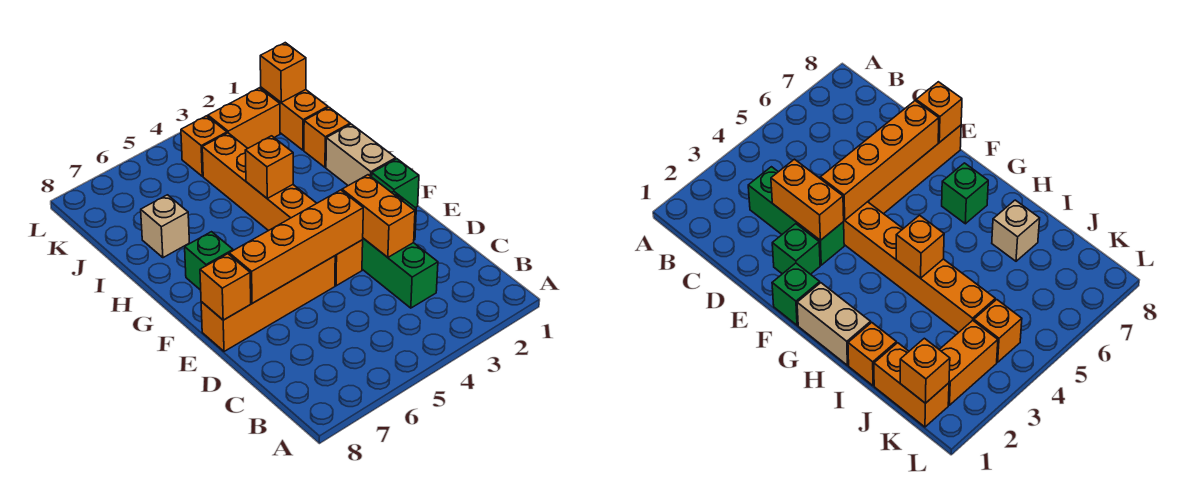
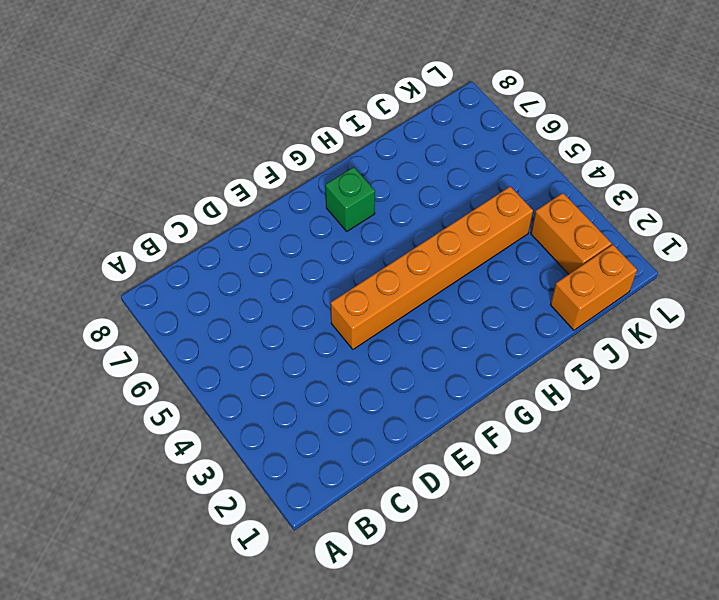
none -> green brick C3:E3 level 1
none -> green brick E2 level 1
none -> orange brick E5:E8 level 1

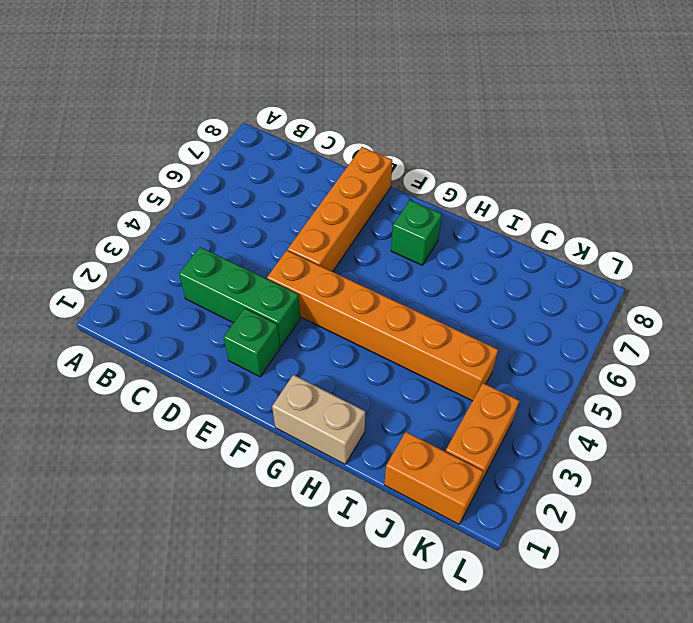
none -> green brick F1 level 1
none -> orange brick I1 level 1
none -> tan brick I7 level 1

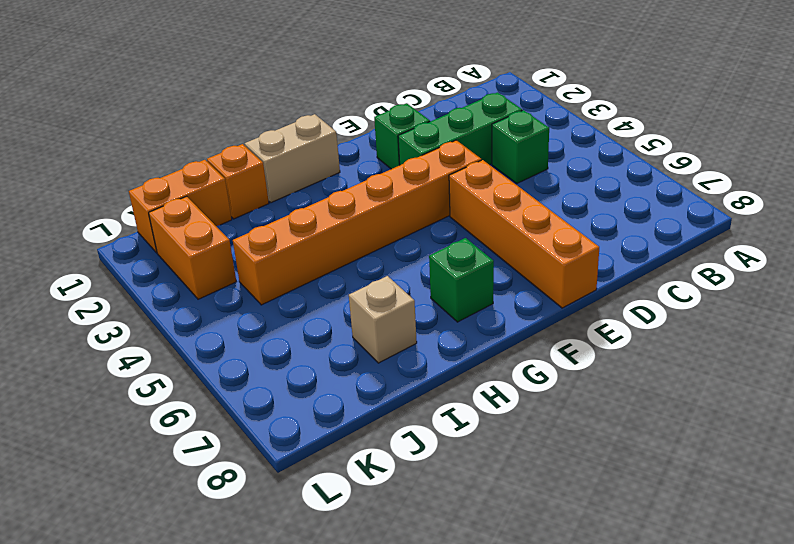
green brick C4 level 1 -> green brick F1 level 1
none -> orange brick K4 level 1
none -> orange brick D3:E3 level 2
none -> orange brick E4:E7 level 2

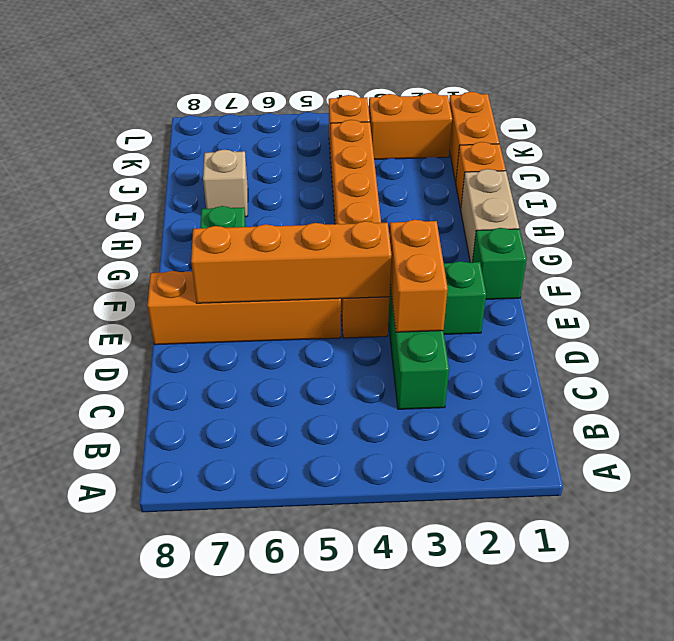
none -> orange brick E8 level 2
none -> orange brick H4 level 2
none -> orange brick K1 level 2

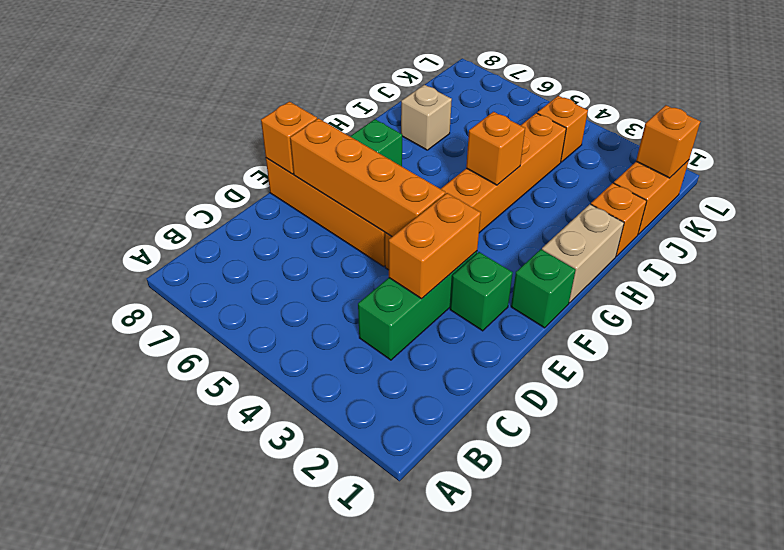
none -> orange brick K2:K3 level 1

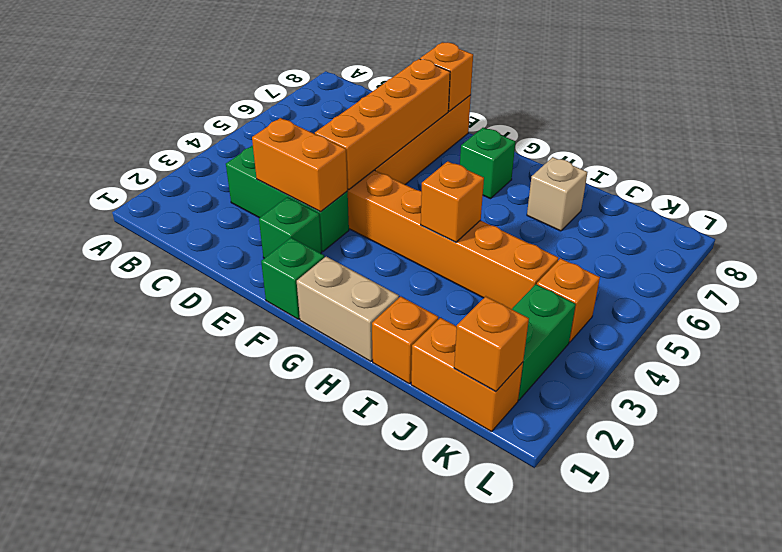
green brick K2:K3 level 1 -> orange brick K2:K3 level 1

